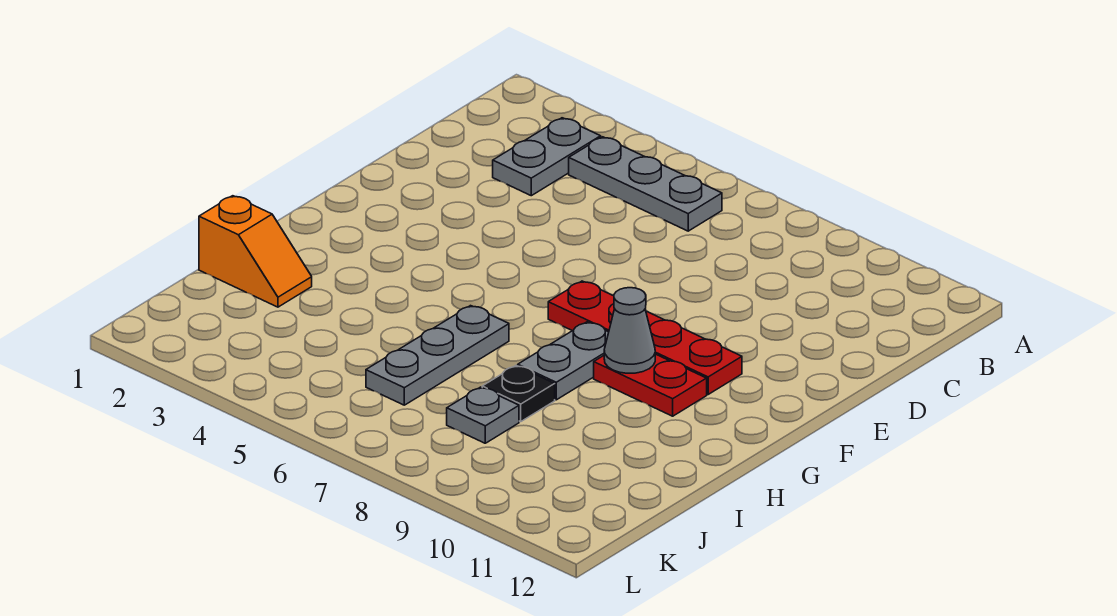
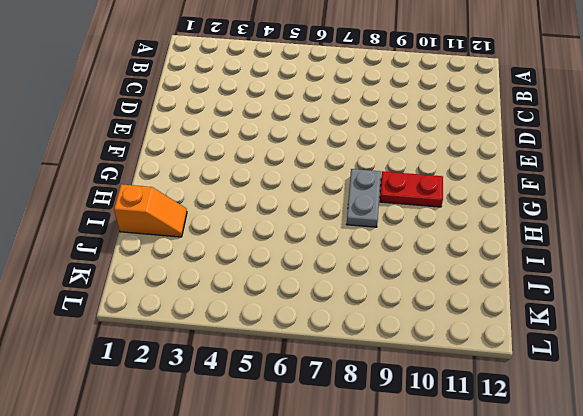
none -> grey plate B3:C3 level 1
none -> grey plate B4:B6 level 1

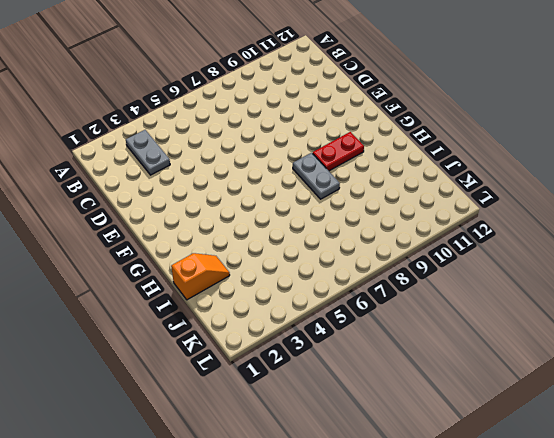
none -> grey plate B4:B6 level 1
none -> red plate F7:F10 level 1

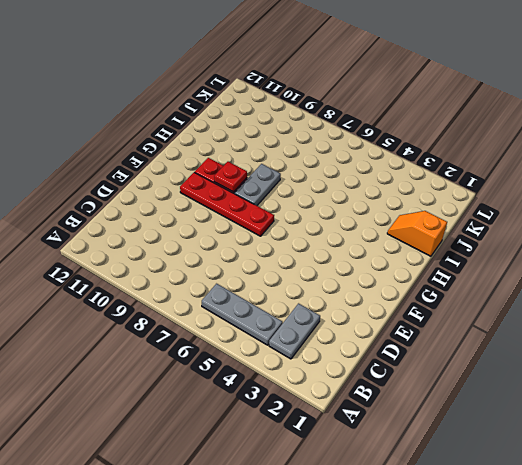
red plate G9 level 2 -> grey cone G9 level 2
none -> grey plate H6:J6 level 1
none -> black plate I8 level 1

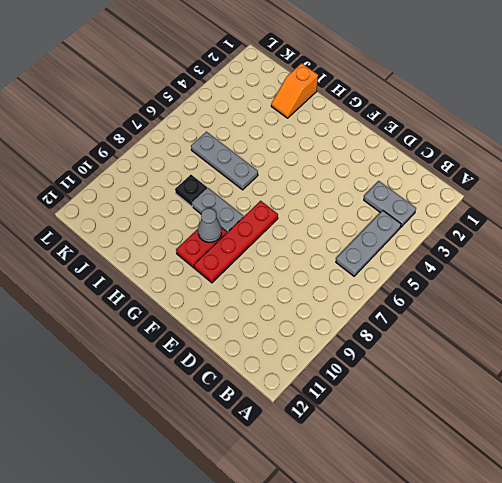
none -> grey plate J8 level 1

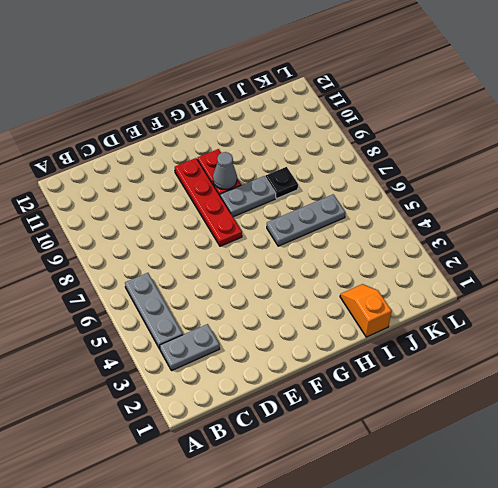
none -> grey plate J8 level 1

